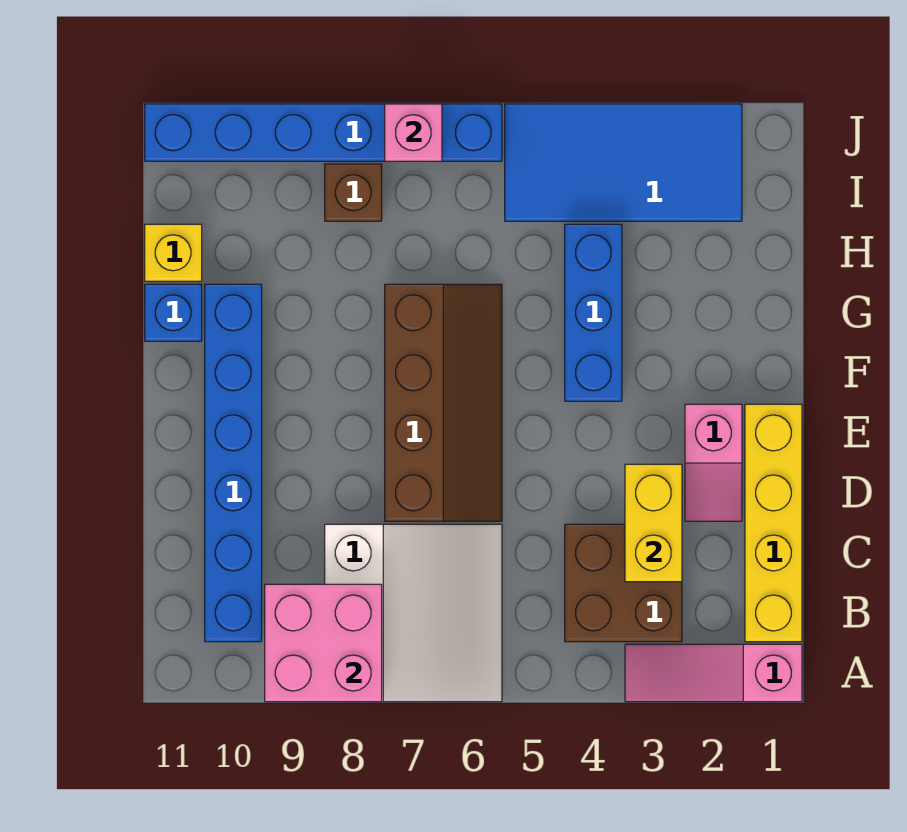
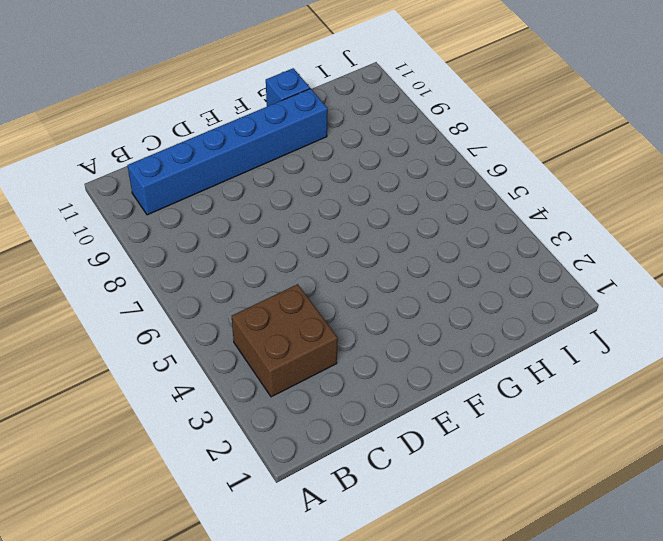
none -> pink slope A1:A3 level 1 top 1
none -> white slope A6:C8 level 1 top 8
none -> yellow brick B1:E1 level 1

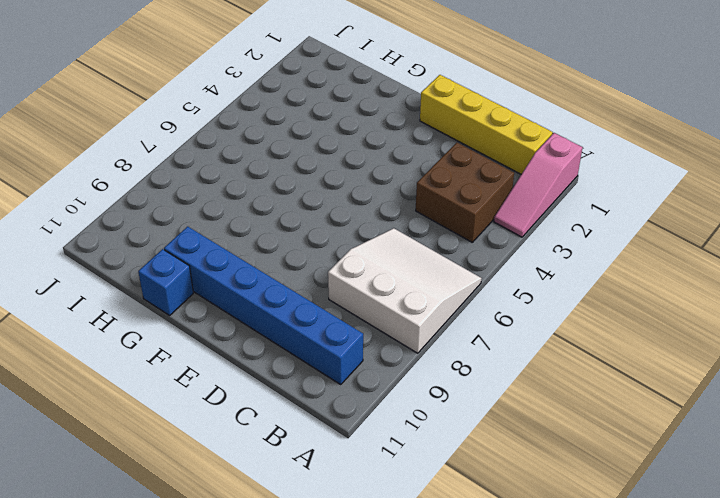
none -> pink slope D2:E2 level 1 top E
none -> brown slope D6:G7 level 1 top 7
none -> blue brick F4:H4 level 1

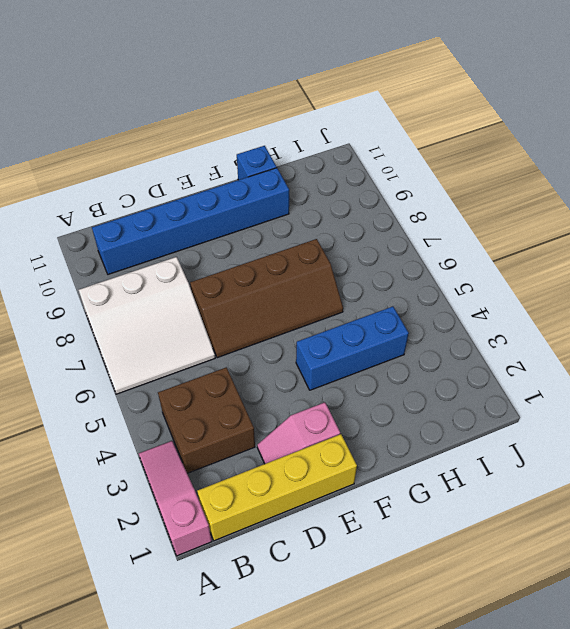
none -> yellow brick H11 level 1
none -> blue tile I2:J5 level 1
none -> brown brick I8 level 1

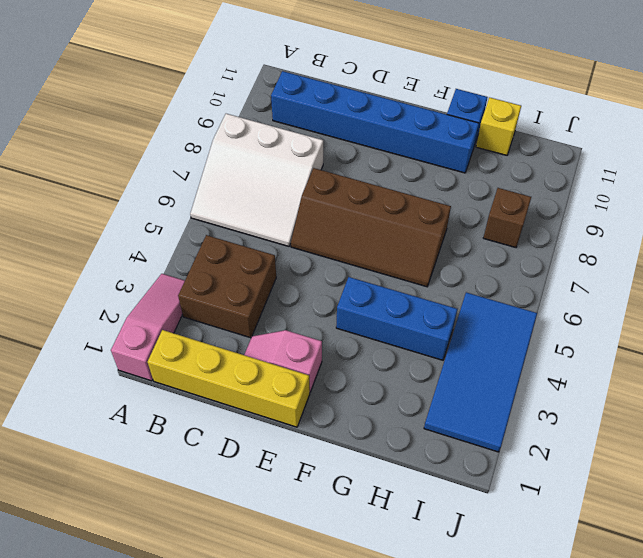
none -> blue brick J6:J11 level 1
none -> pink brick A8:B9 level 2
none -> yellow brick C3:D3 level 2

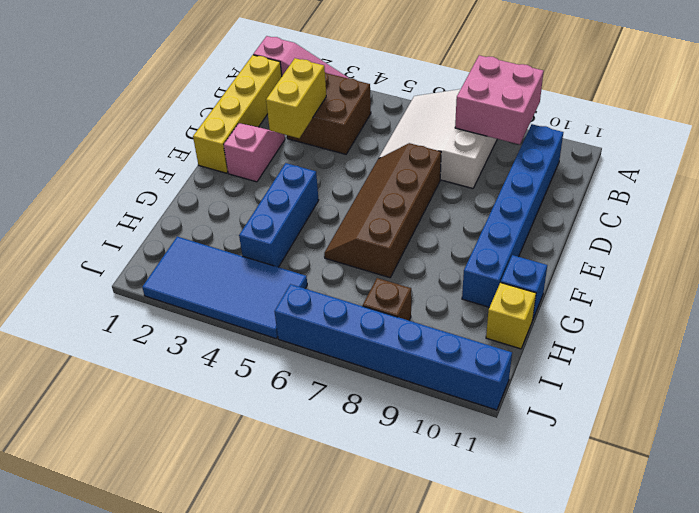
none -> pink brick J7 level 2

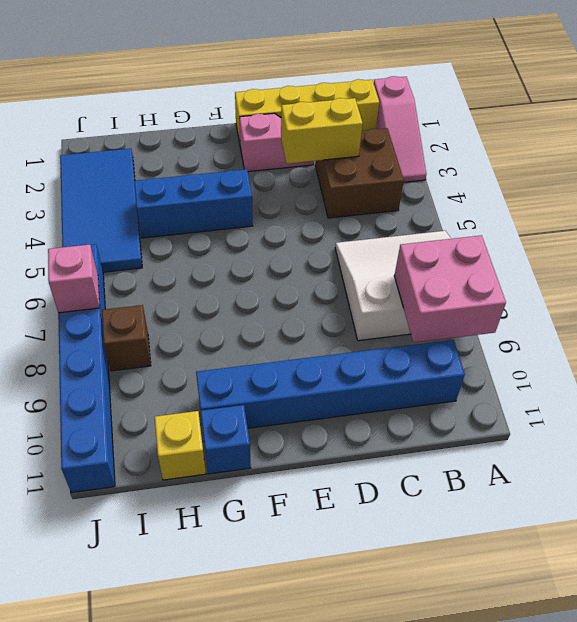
none -> brown slope D6:G7 level 1 top 7

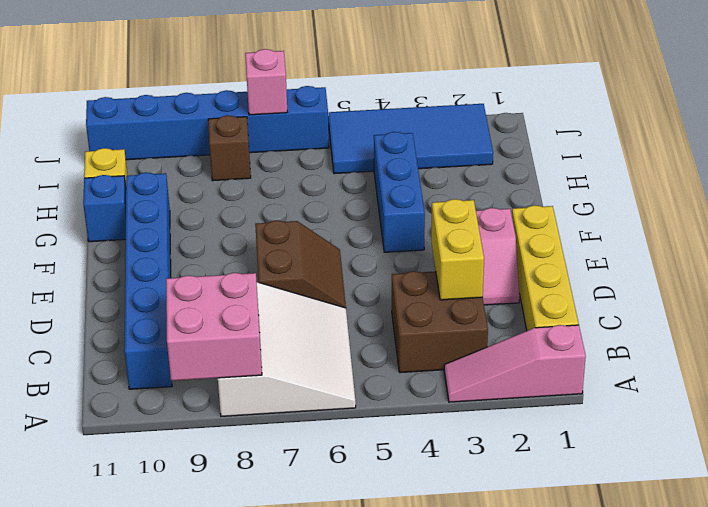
brown slope D6:E7 level 1 top 7 -> brown slope D6:G7 level 1 top 7

